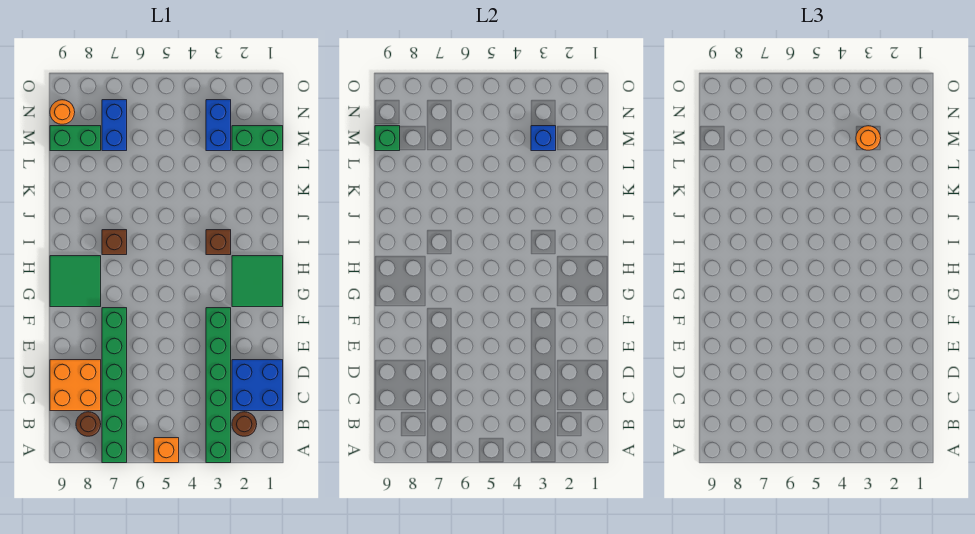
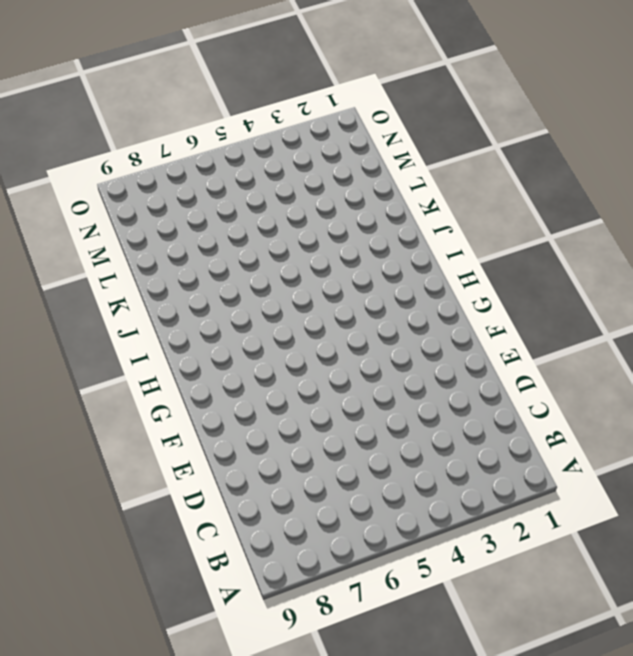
none -> green brick A3:F3 level 1
none -> orange brick A5 level 1
none -> green brick A7:F7 level 1

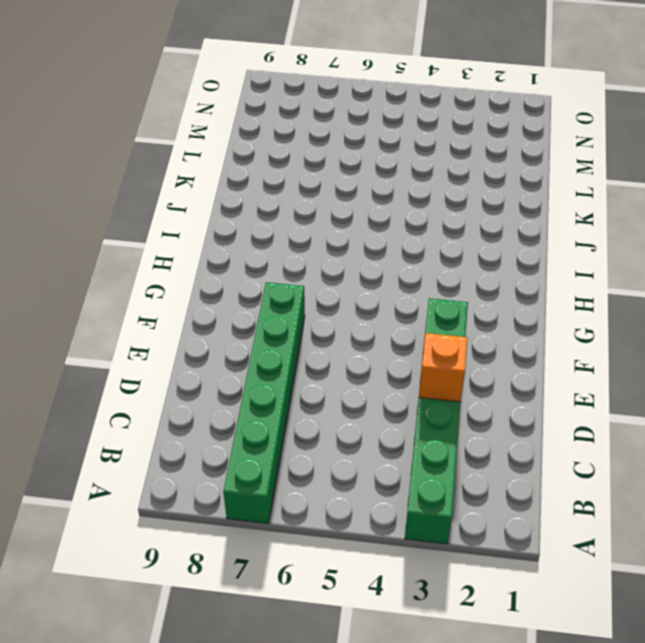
orange brick D3 level 2 -> orange brick A5 level 1
none -> brown round brick B2 level 1
none -> brown round brick B8 level 1
none -> blue brick C1:D2 level 1

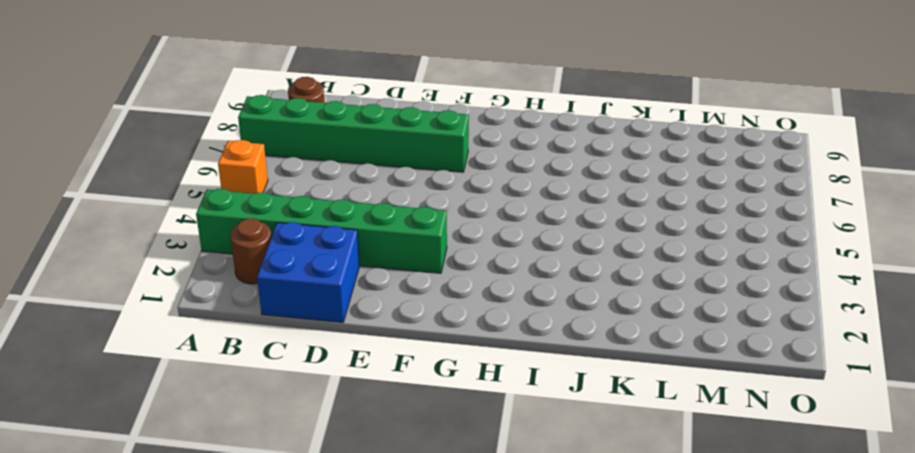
none -> orange brick C8:D9 level 1
none -> green tile G1:H2 level 1
none -> green tile G8:H9 level 1

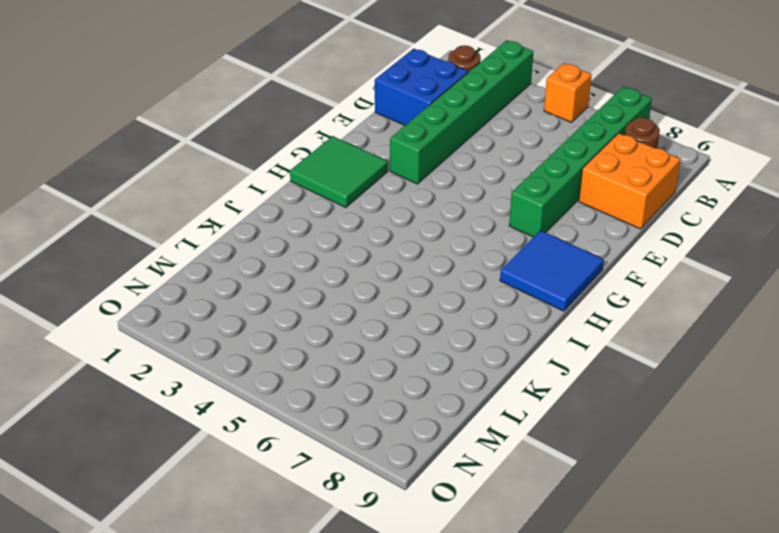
blue tile G8:H9 level 1 -> green tile G8:H9 level 1
none -> brown brick I3 level 1
none -> brown brick I7 level 1
none -> green brick M1:M2 level 1

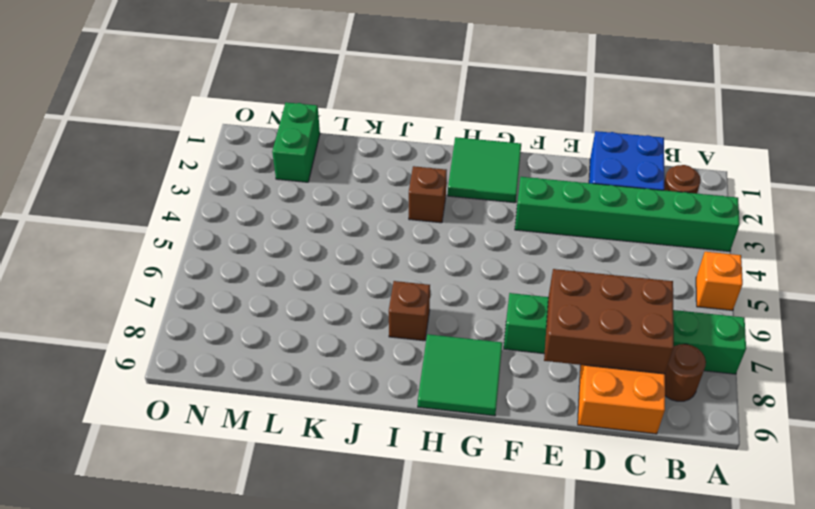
brown brick C7:E8 level 2 -> none
none -> blue brick M3:N3 level 1
none -> blue brick M7:N7 level 1
none -> green brick M8:M9 level 1

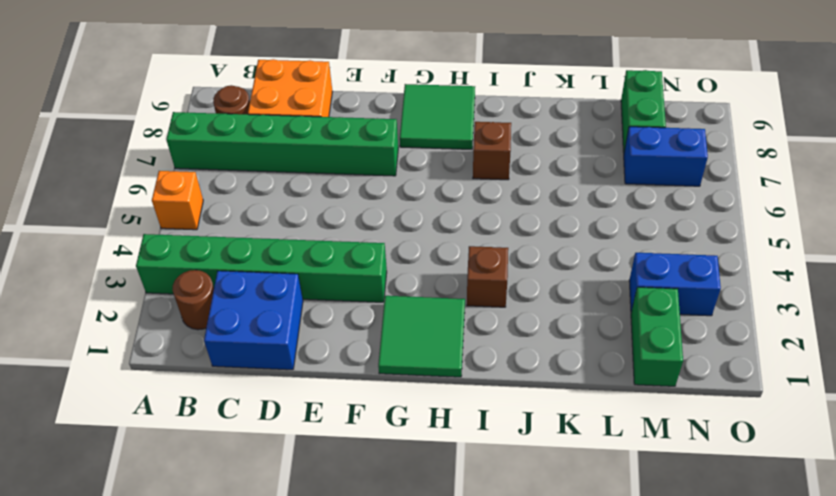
none -> orange round brick N9 level 1
none -> blue brick M3 level 2
none -> green brick M9 level 2

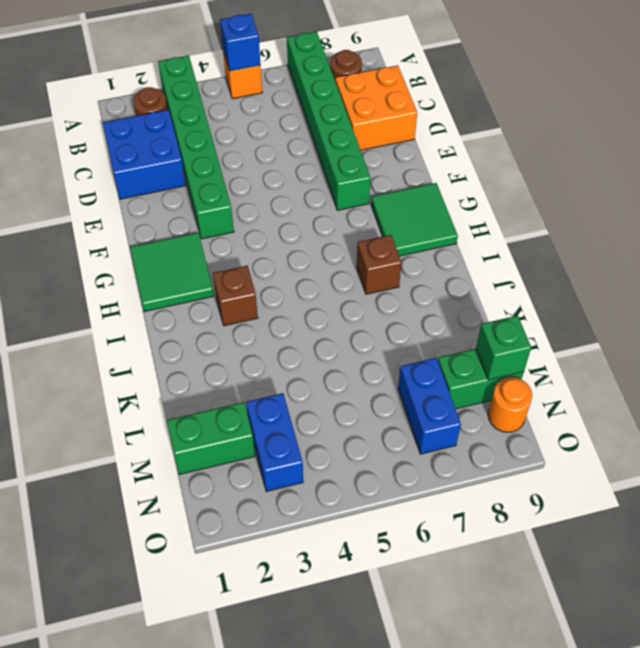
blue brick A5 level 2 -> blue brick M3 level 2
none -> orange round brick M3 level 3

